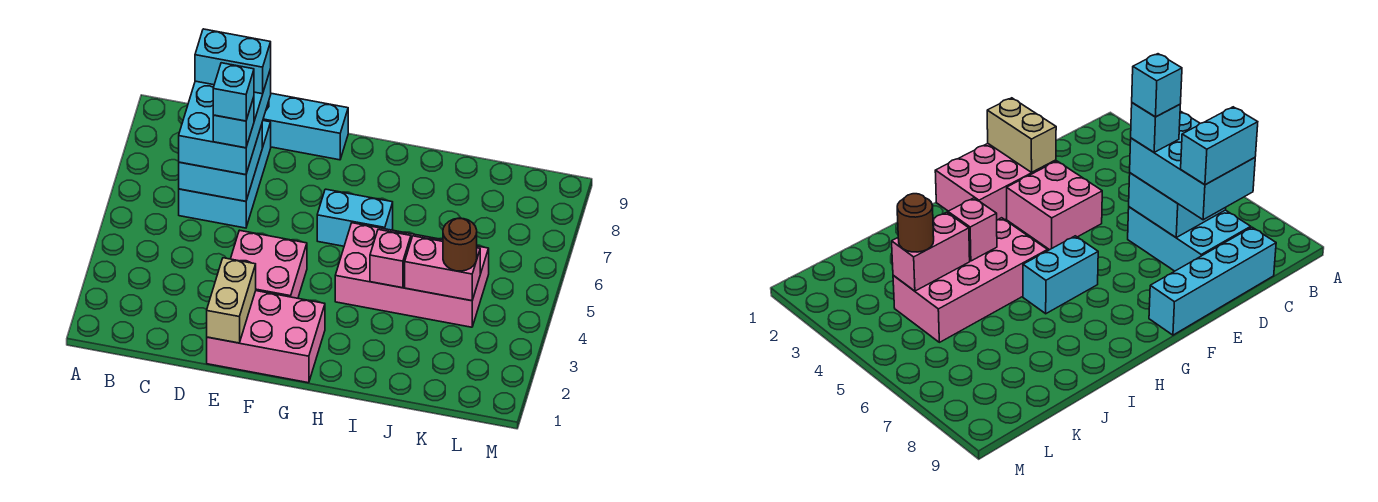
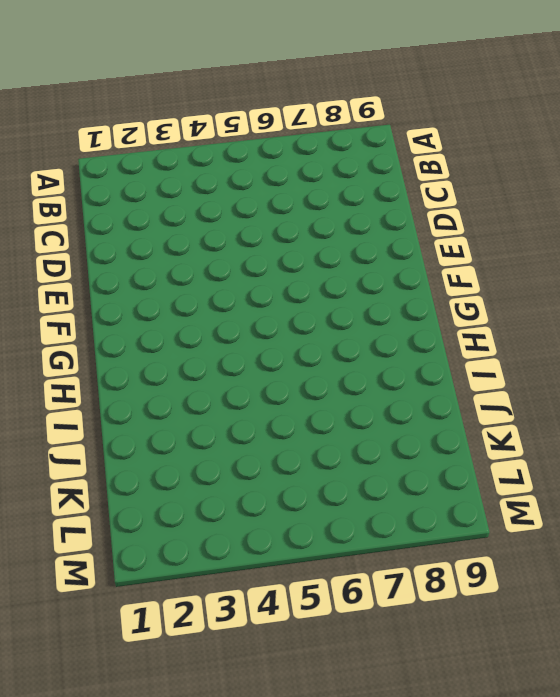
none -> cyan brick C6:D8 level 1
none -> cyan brick C9:F9 level 1
none -> pink brick E1:G2 level 1

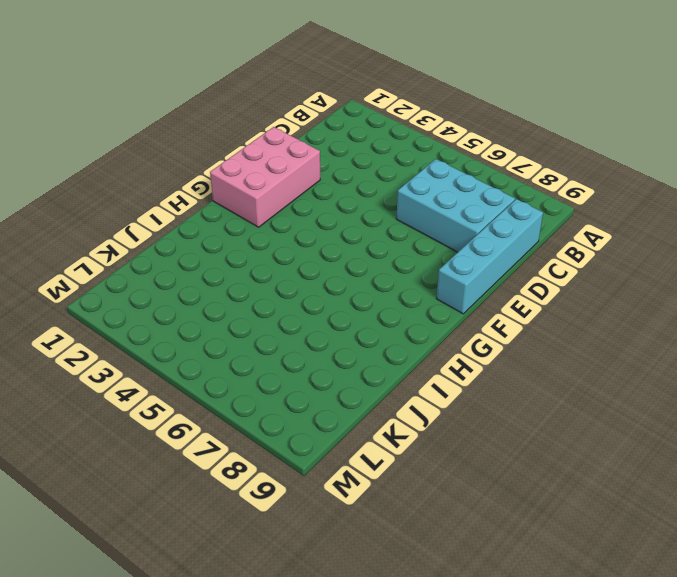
none -> pink brick E3:F4 level 1
none -> cyan brick G6:H6 level 1
none -> pink brick H4:K5 level 1

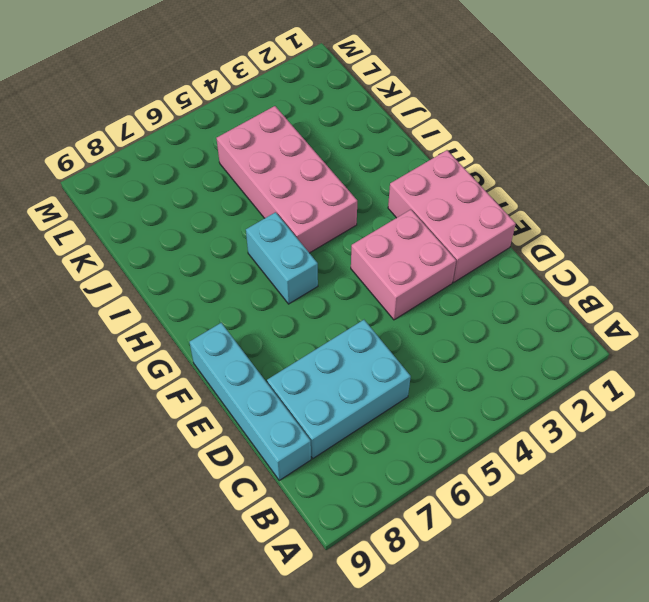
none -> cyan brick C6:D7 level 2
none -> tan brick E1:E2 level 2
none -> pink brick I4 level 2

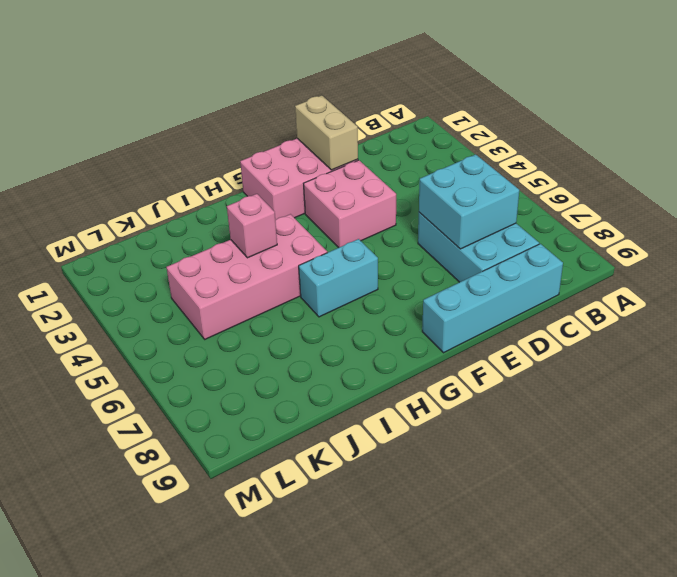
none -> pink brick J4:K4 level 2
none -> cyan brick C6:D8 level 3
none -> brown round brick K4 level 3

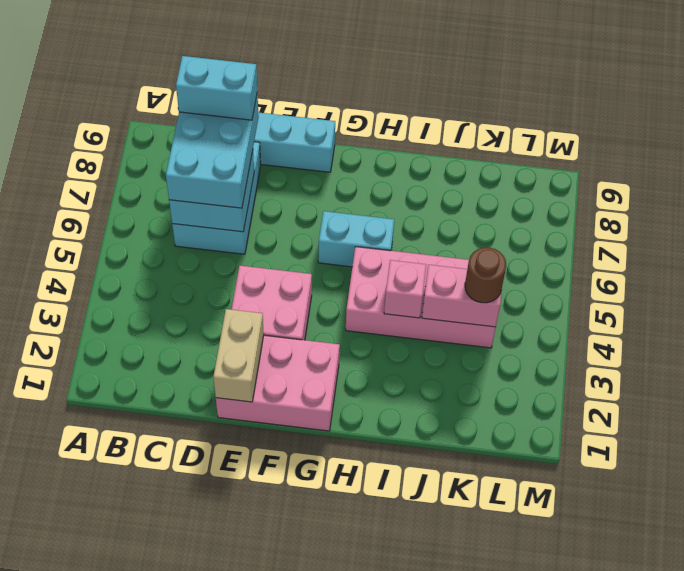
none -> cyan brick D6 level 4
none -> cyan brick D6 level 5

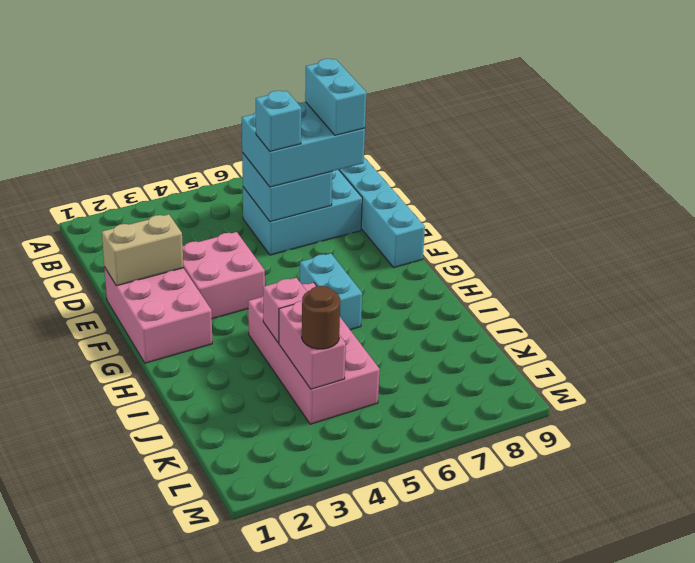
none -> cyan brick D6 level 5

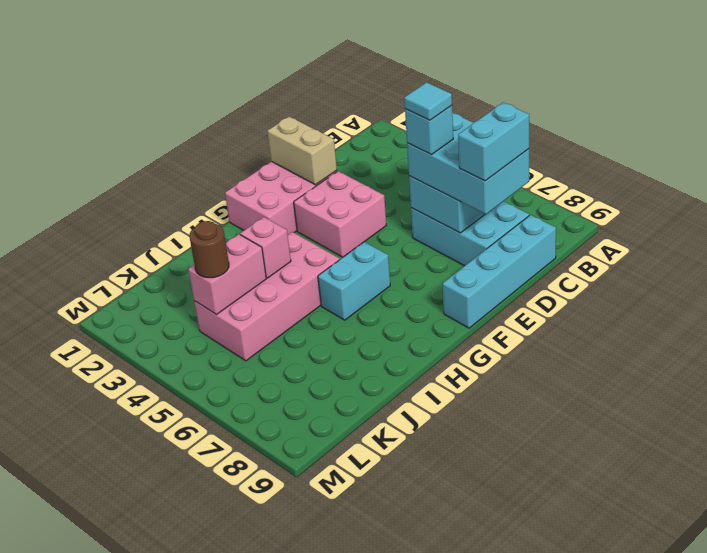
cyan tile D6 level 5 -> cyan brick D6 level 5

